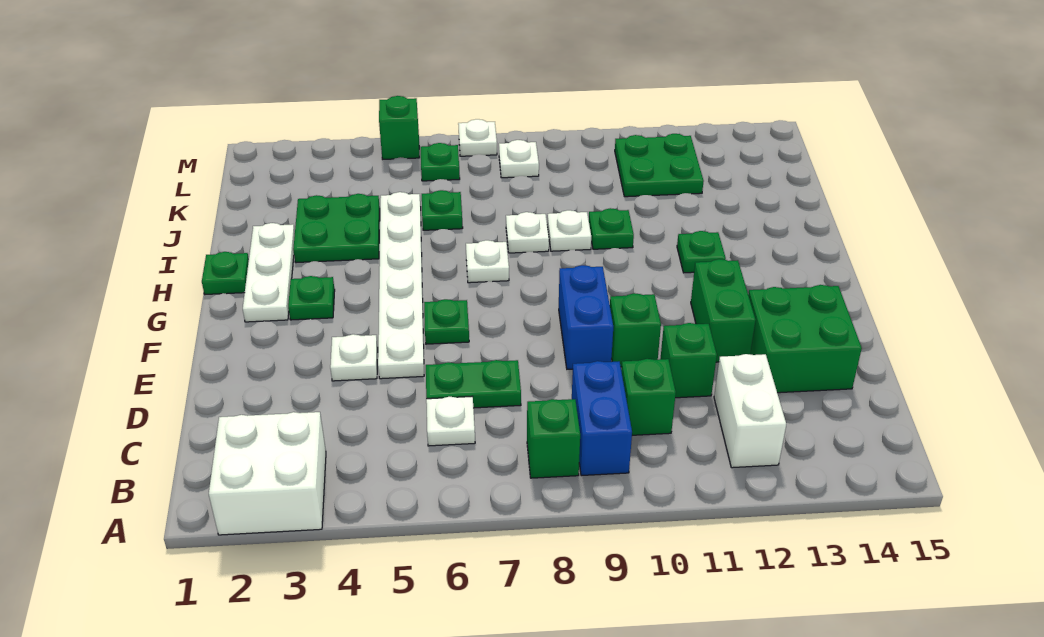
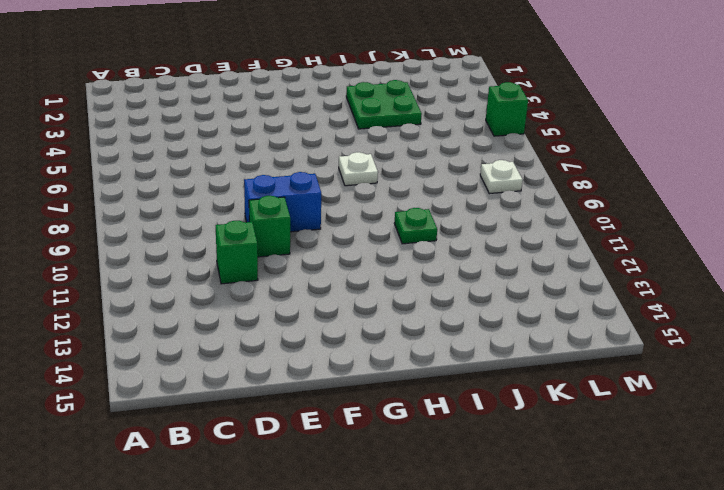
none -> white brick A2:B3 level 1
none -> green brick B8 level 1
none -> blue brick B9:C9 level 1
none -> white brick B12:C12 level 1

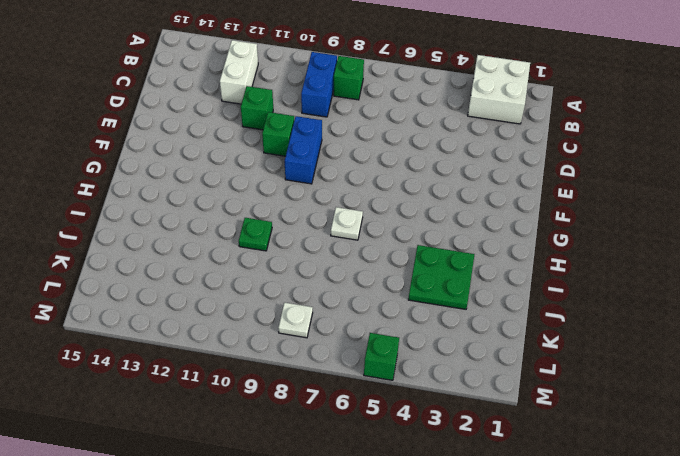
none -> white plate C6 level 1
none -> green brick C10 level 1
none -> green plate D6:D7 level 1
none -> green brick D13:E14 level 1

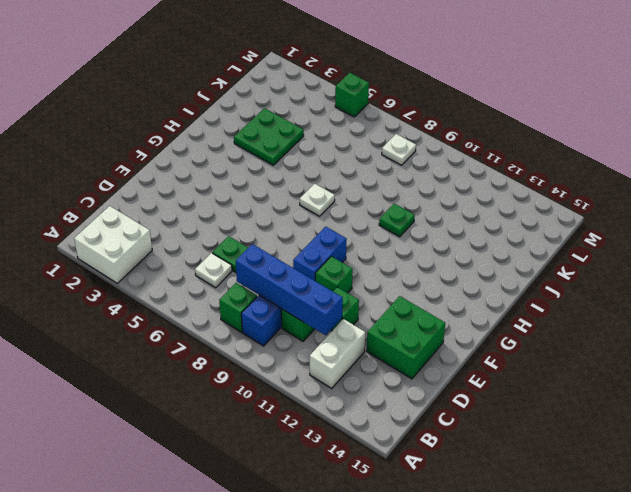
blue brick C8:C11 level 2 -> none
none -> white plate E4 level 1
none -> white plate E5:J5 level 1
none -> green brick E12:F12 level 1
none -> green plate F6 level 1

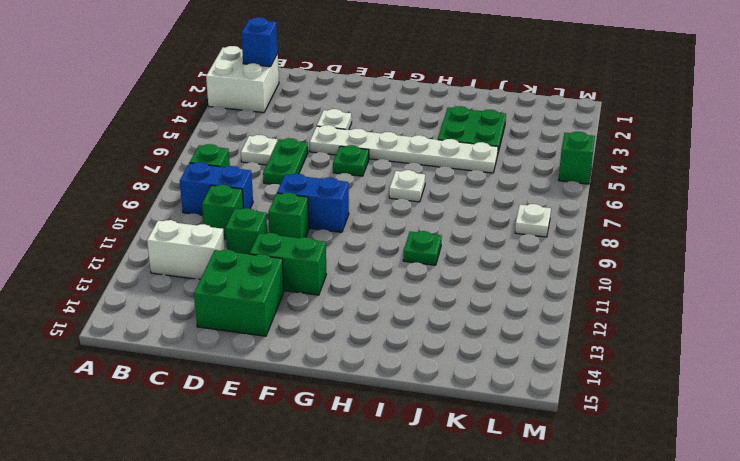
blue brick B2 level 2 -> none
none -> white plate G2:I2 level 1
none -> green plate G3 level 1
none -> green plate H1 level 1
none -> green plate H12 level 1

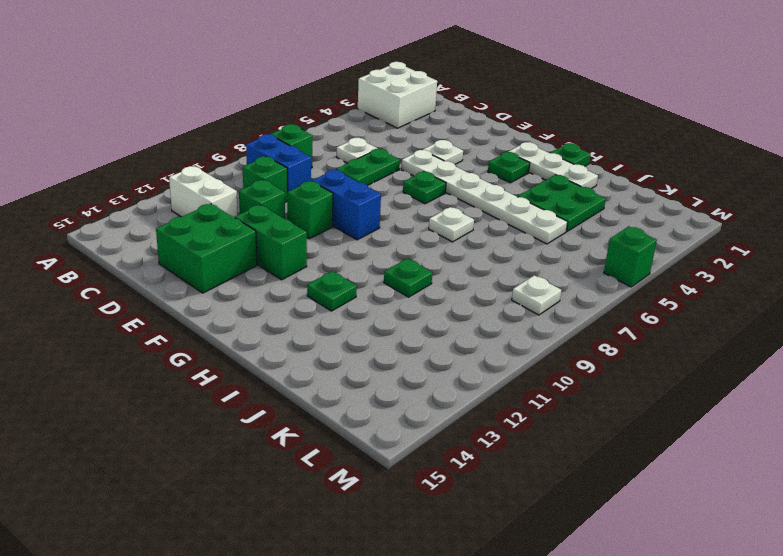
none -> white plate I8 level 1
none -> white plate I9 level 1
none -> green plate J6 level 1
none -> green plate K11:L12 level 1

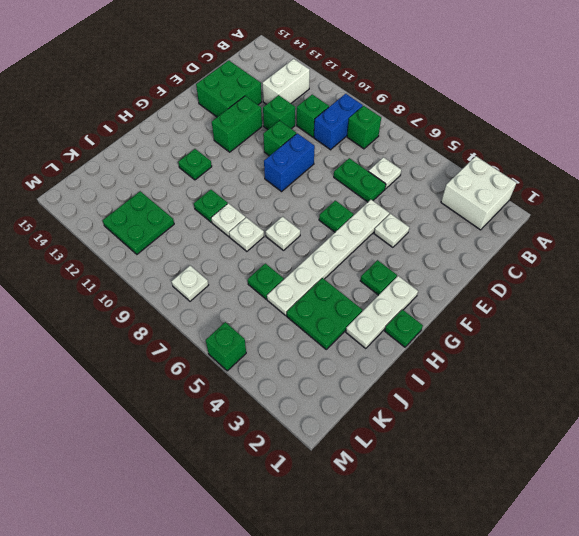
none -> green plate L6 level 1
none -> white plate M7 level 1

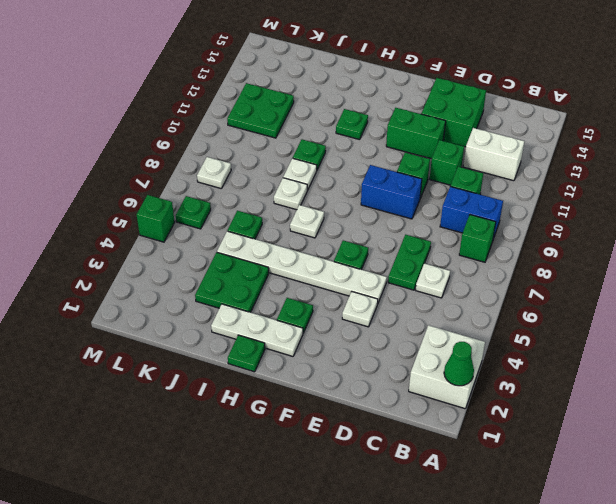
green cone A2 level 2 -> none
none -> white plate M7 level 1

